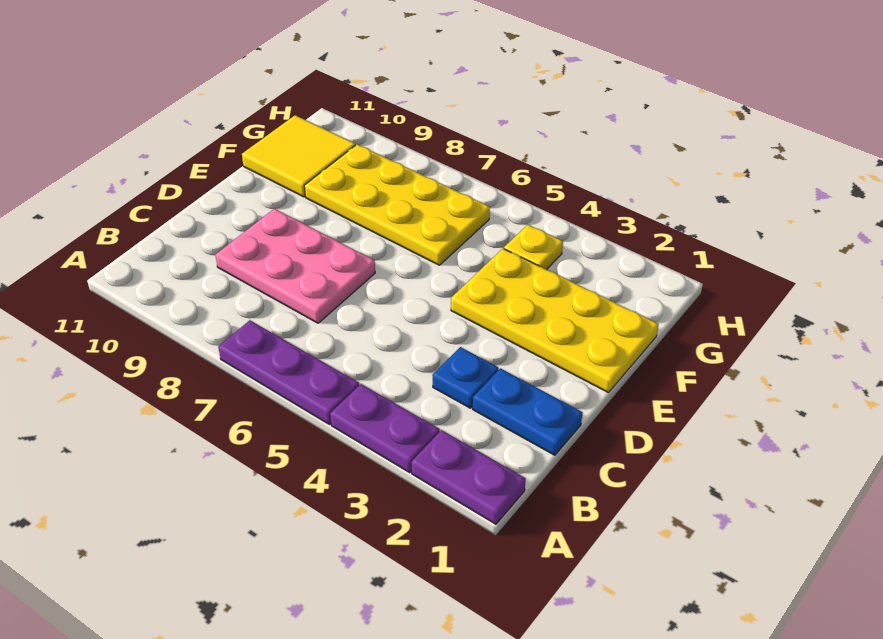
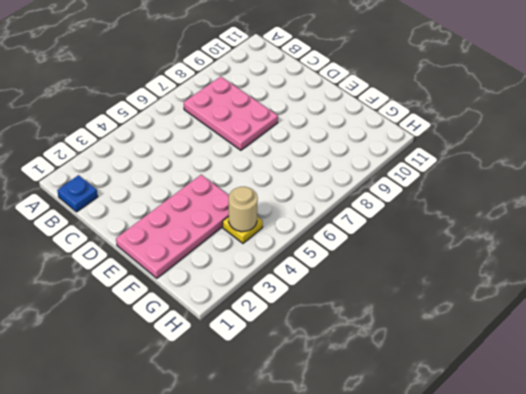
blue plate B1 level 1 -> blue plate C3 level 1
pink plate B7:D8 level 1 -> pink plate C7:D9 level 1
pink plate E1:F4 level 1 -> yellow plate E1:F4 level 1
tan round brick G4 level 2 -> none
none -> purple plate A1:A2 level 1
none -> purple plate A3:A4 level 1

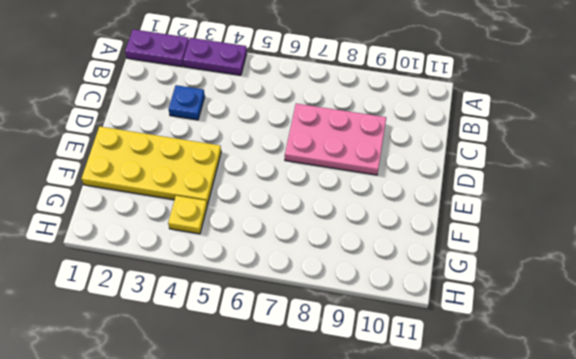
none -> purple plate A5:A7 level 1
none -> blue plate C1:C2 level 1

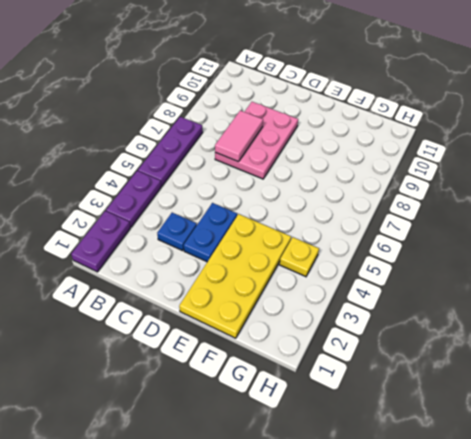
pink tile C7:C8 level 2 -> none
blue plate D3:D4 level 1 -> blue plate C1:C2 level 1
none -> yellow plate F6:G9 level 1
none -> yellow tile F10:G11 level 1

